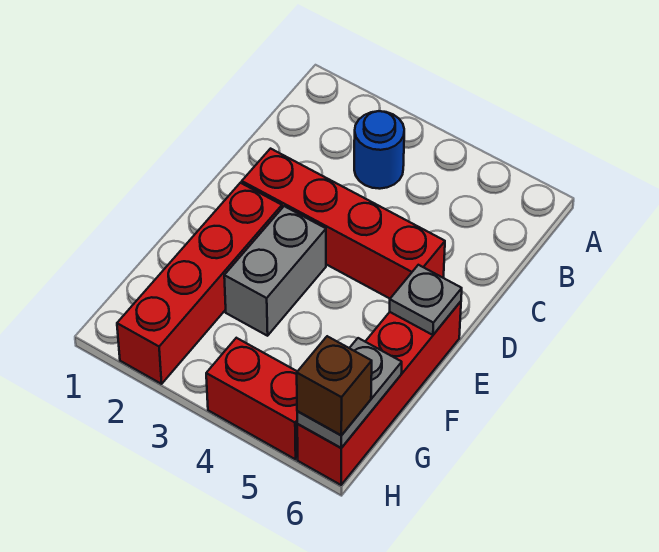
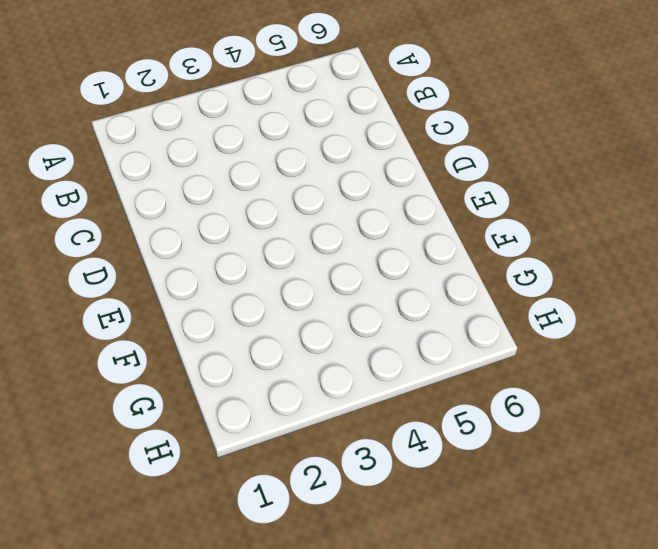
none -> blue round brick B3 level 1
none -> red brick D2:D5 level 1

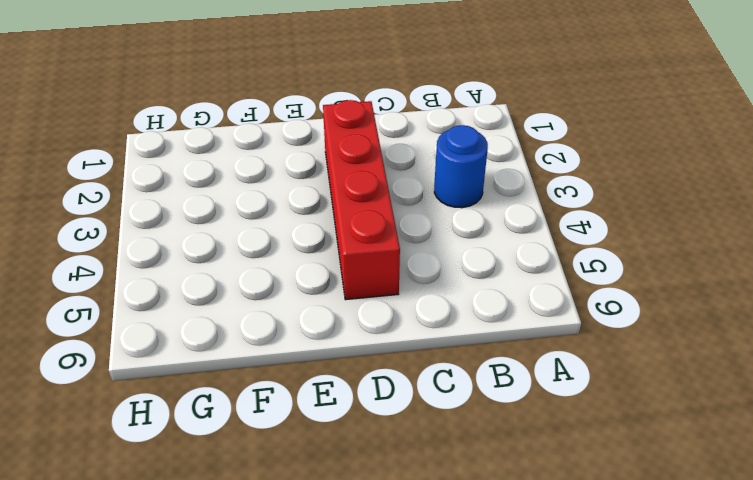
none -> red brick E2:H2 level 1
none -> grey brick E3:F3 level 1

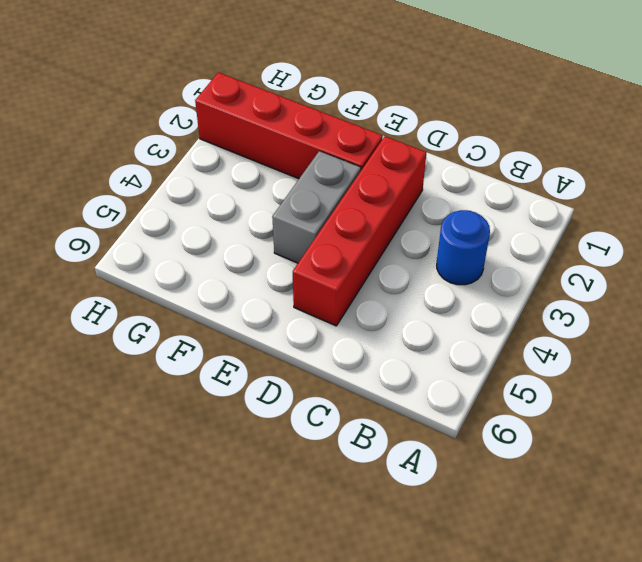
grey brick E3:E4 level 1 -> grey brick E3:F3 level 1
none -> red brick E6:H6 level 1
none -> red brick H4:H5 level 1

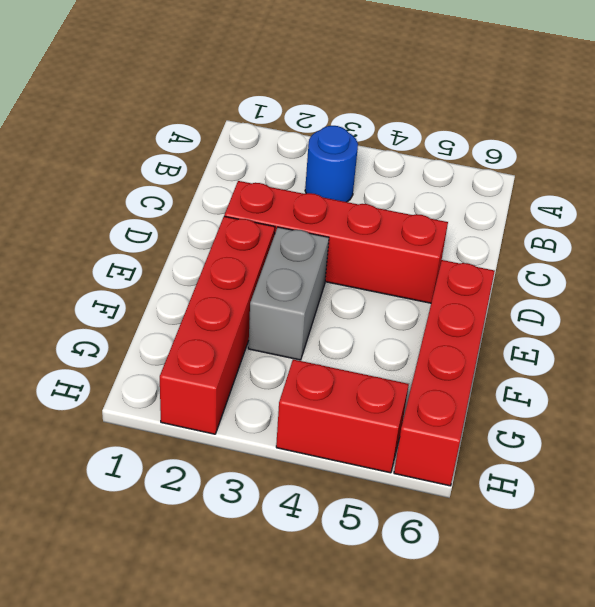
none -> grey plate E6 level 2
none -> grey plate G6:H6 level 2

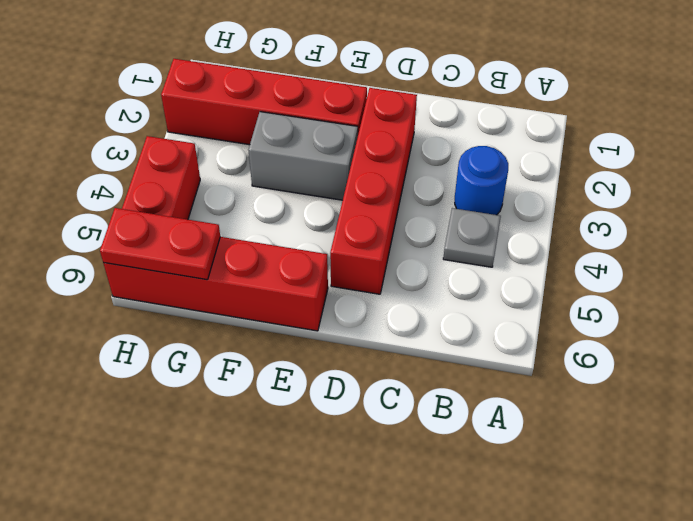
grey plate B4 level 1 -> grey plate E6 level 2
red plate G6:H6 level 2 -> grey plate G6:H6 level 2
none -> brown brick H6 level 3

